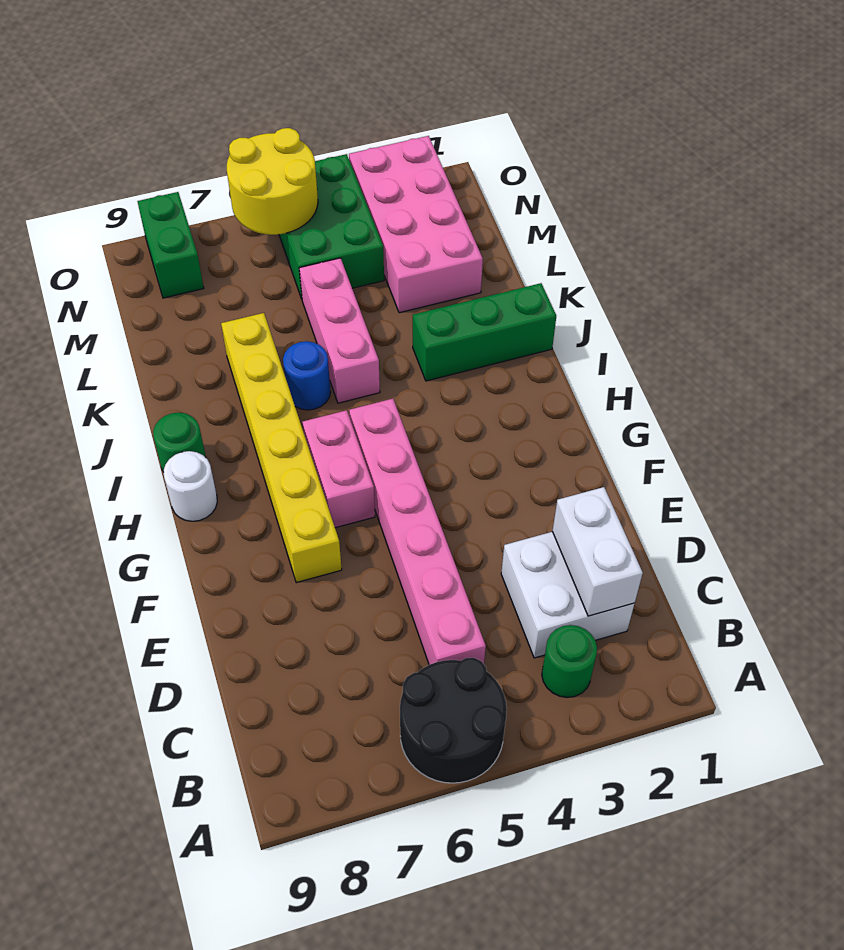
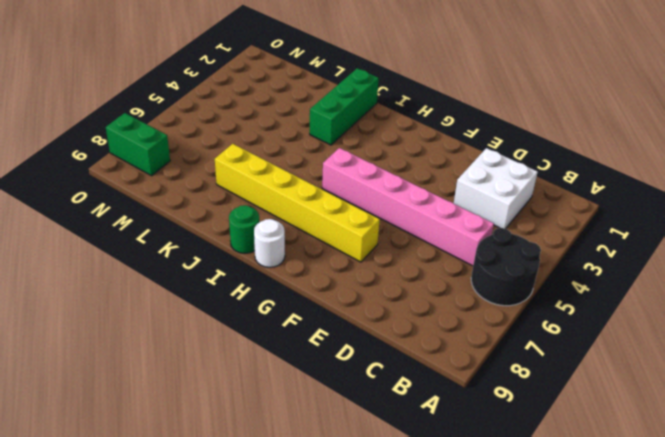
none -> green round brick B3 level 1
none -> pink brick G6:H6 level 1
none -> pink brick J5:L5 level 1

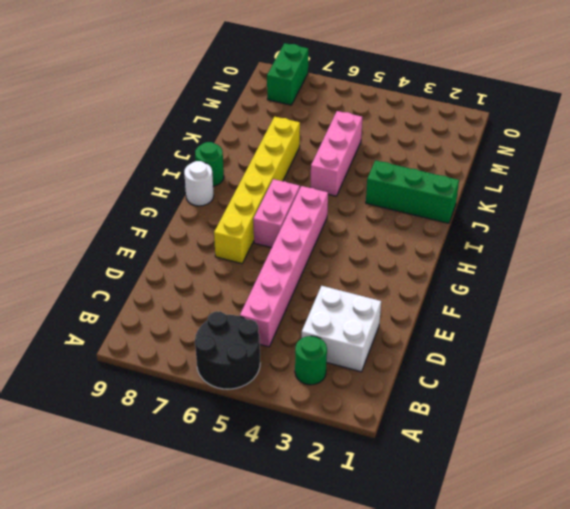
none -> blue round brick J6 level 1
none -> pink brick L2:O3 level 1
none -> green brick M4:O5 level 1

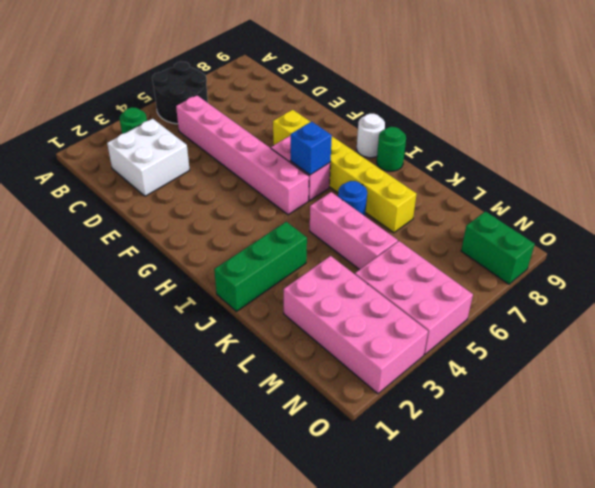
blue brick H6 level 2 -> none
pink brick M4:O5 level 1 -> green brick M4:O5 level 1
none -> white brick C2:D2 level 2
none -> yellow round brick N5:O6 level 2

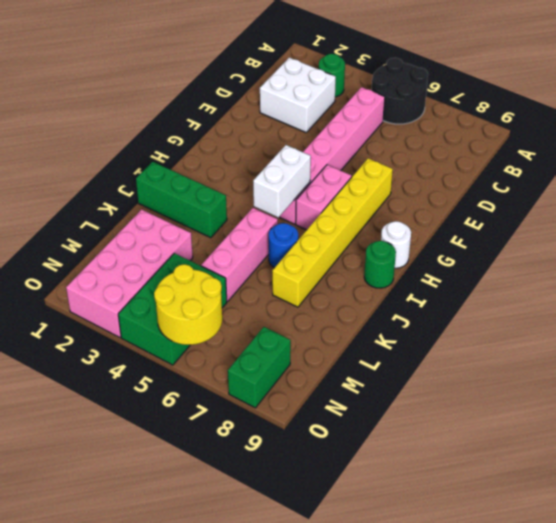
white brick H5:I5 level 2 -> white brick C2:D2 level 2

